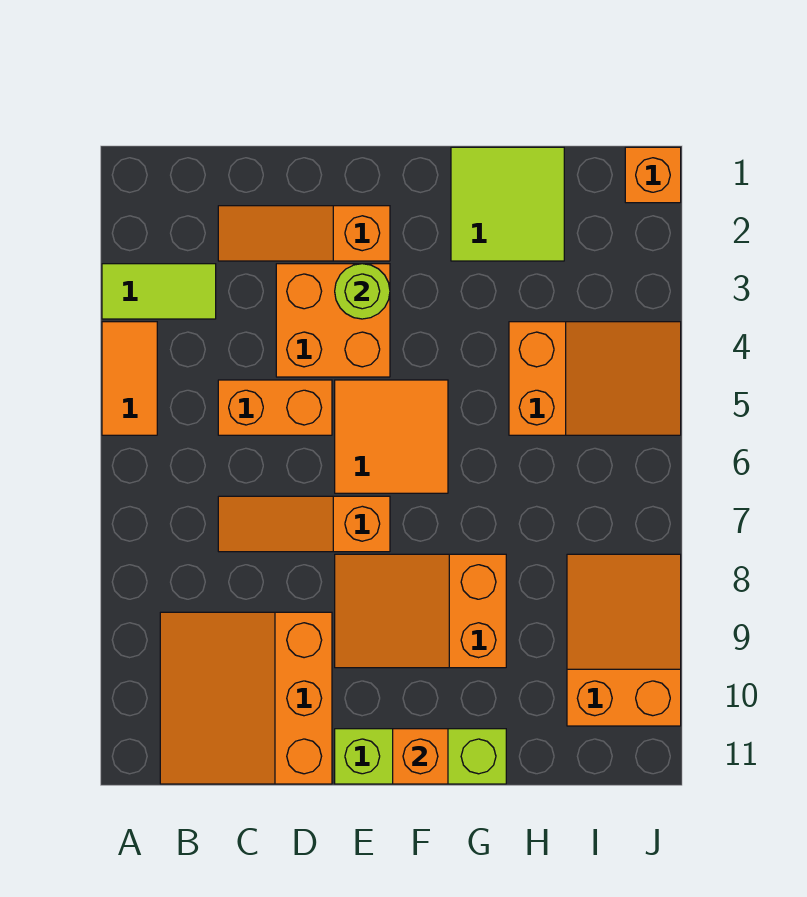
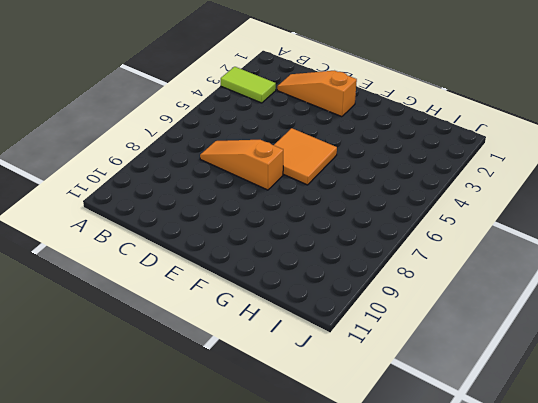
none -> orange tile A4:A5 level 1
none -> orange slope B9:D11 level 1 top D
none -> orange brick C5:D5 level 1

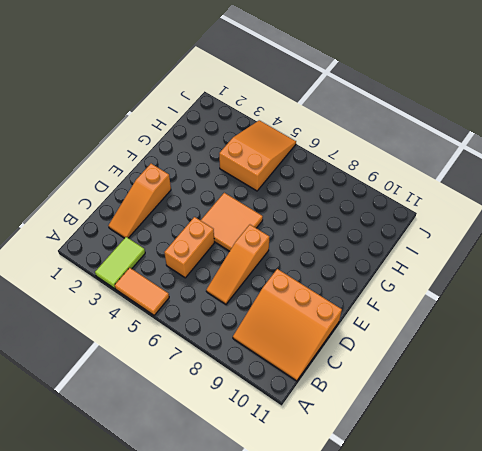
none -> orange brick D3:E4 level 1
none -> orange slope E8:G9 level 1 top G
none -> lime brick E11:G11 level 1

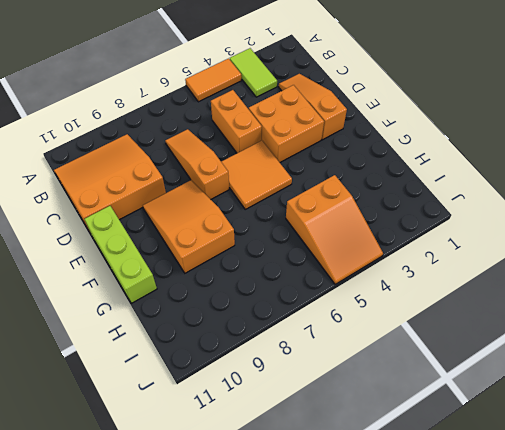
none -> lime tile G1:H2 level 1
none -> orange slope I8:J10 level 1 top 10
none -> orange brick J1 level 1

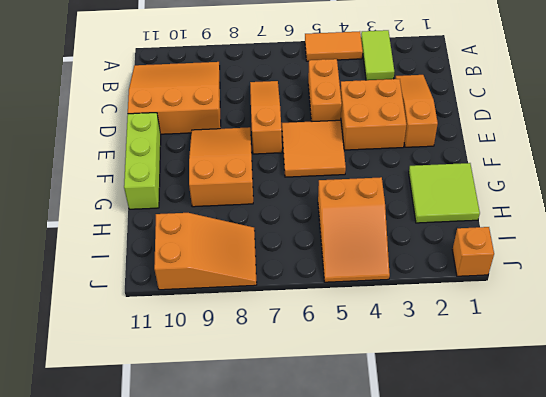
none -> lime round brick E3 level 2
none -> orange brick F11 level 2

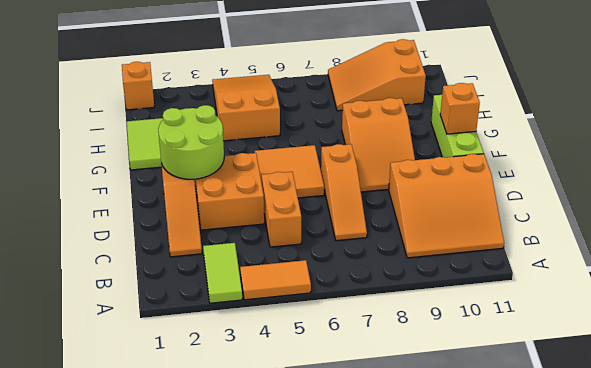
lime round brick E2:F3 level 2 -> lime round brick E3 level 2

